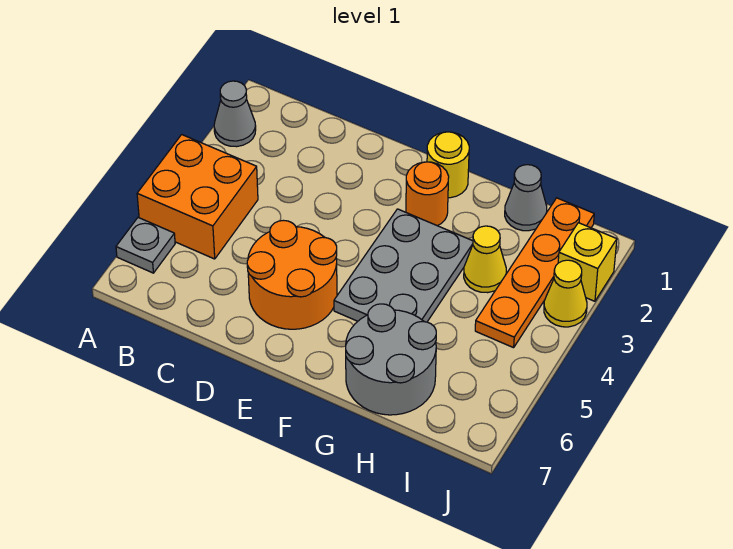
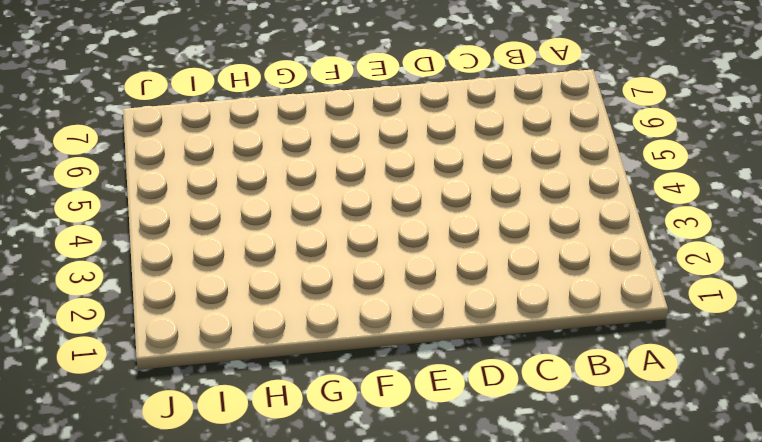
none -> grey cone A2 level 1
none -> orange brick A4:B5 level 1
none -> grey plate A6 level 1

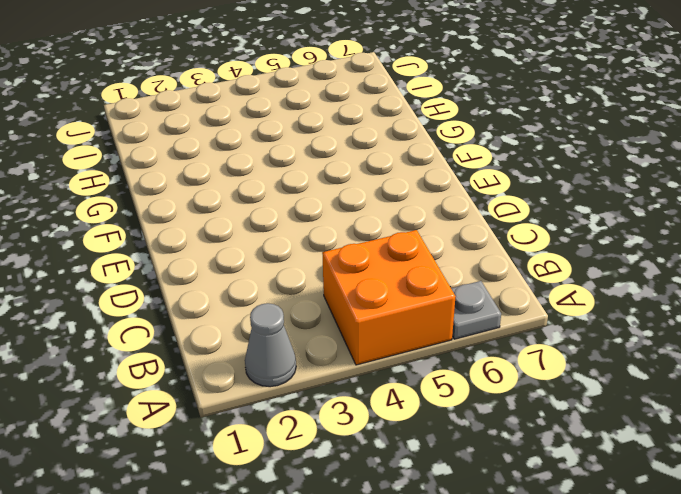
none -> orange round brick D5:E6 level 1
none -> yellow round brick F1 level 1
none -> orange round brick F2 level 1

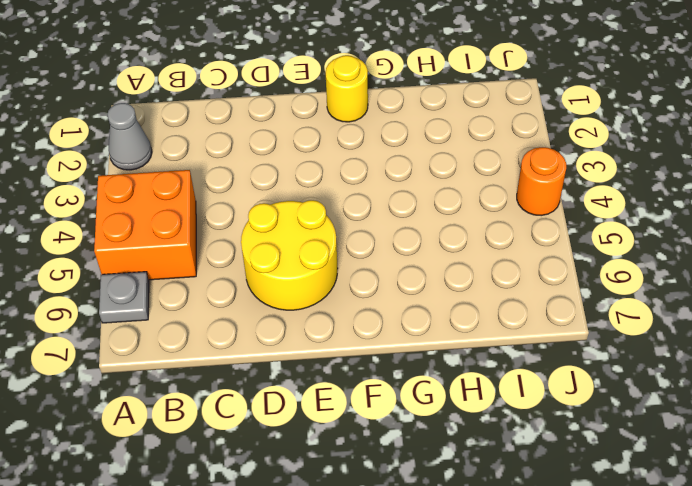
yellow round brick D5:E6 level 1 -> orange round brick D5:E6 level 1
orange round brick J4 level 1 -> orange round brick F2 level 1
none -> grey plate F3:G5 level 1
none -> grey round brick G6:H7 level 1
none -> grey cone H1 level 1

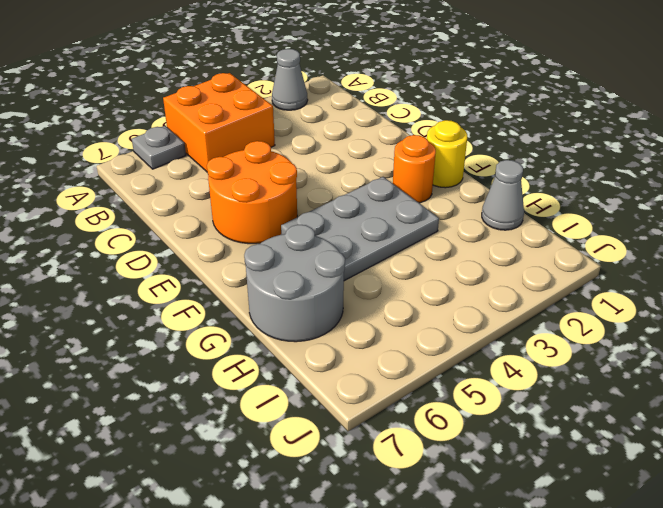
none -> yellow cone H3 level 1
none -> orange plate I1:I4 level 1
none -> yellow brick J2 level 1

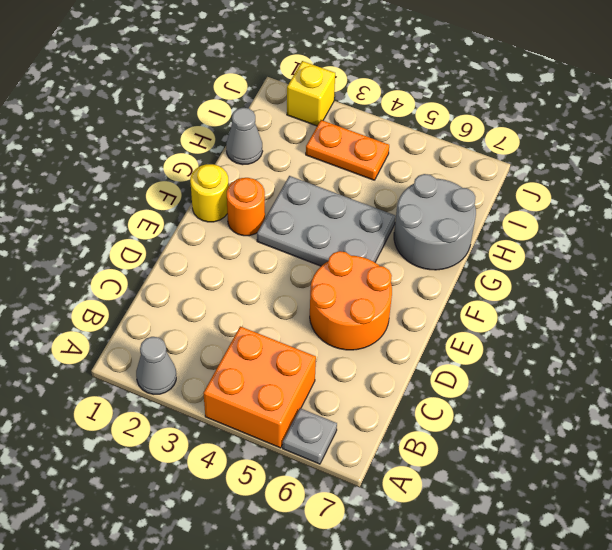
orange plate I3:I4 level 1 -> orange plate I1:I4 level 1
none -> yellow cone H3 level 1
none -> yellow cone J3 level 1

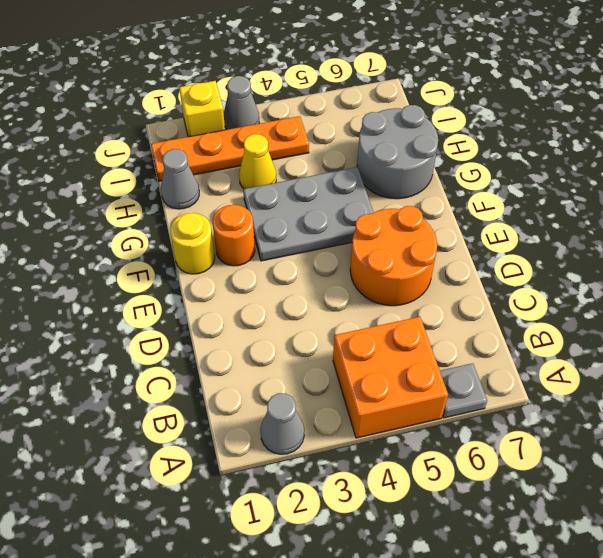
grey cone J3 level 1 -> yellow cone J3 level 1

